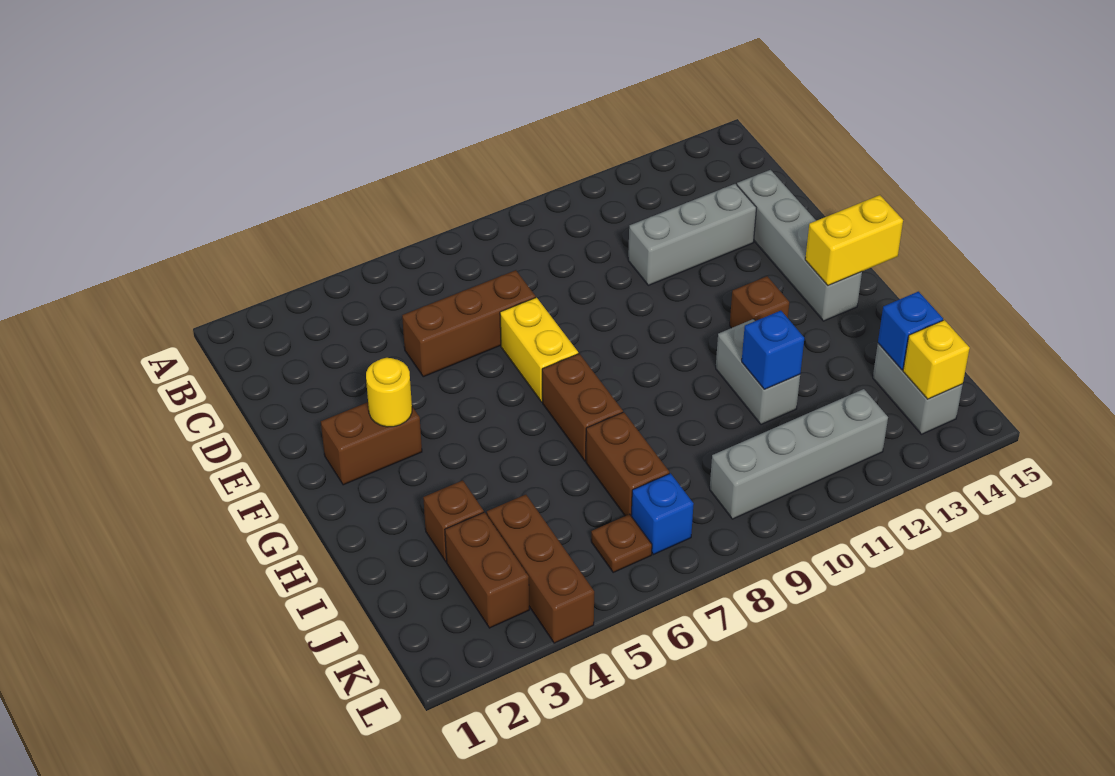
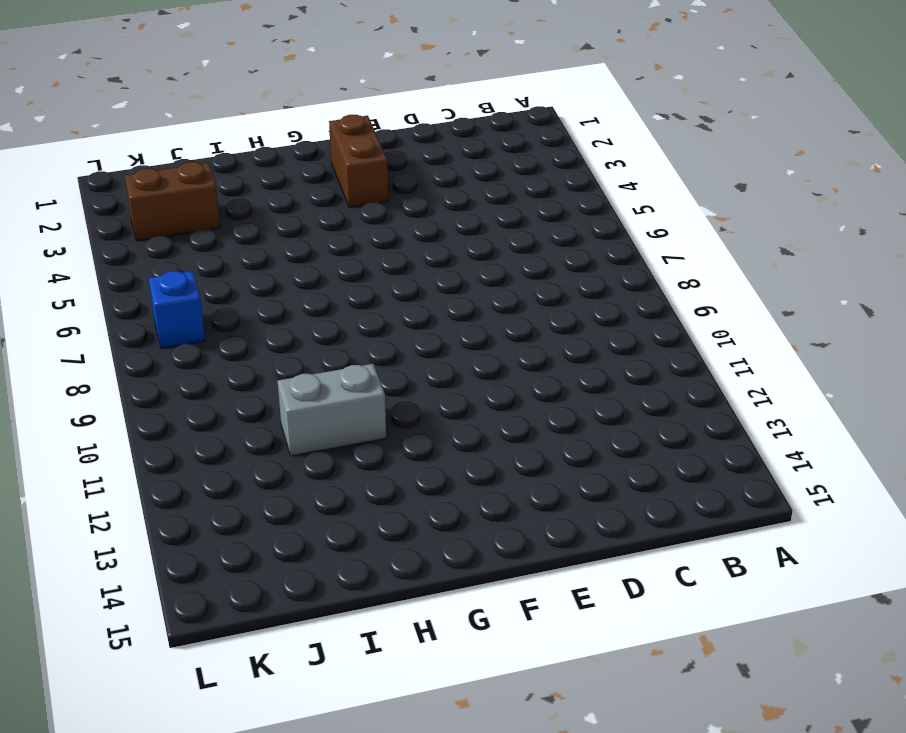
none -> brown brick D5:D7 level 1
none -> grey brick D11:D13 level 1
none -> grey brick D14:G14 level 1

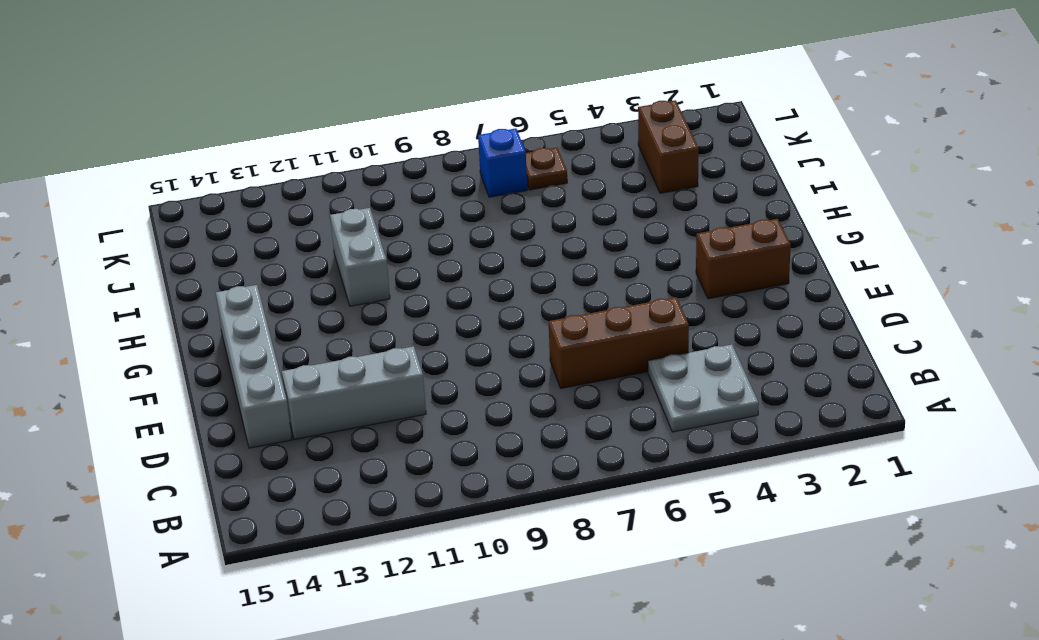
grey plate B4:C5 level 1 -> none
none -> yellow brick E7:F7 level 1
none -> brown brick G7:H7 level 1
none -> brown brick G12 level 1

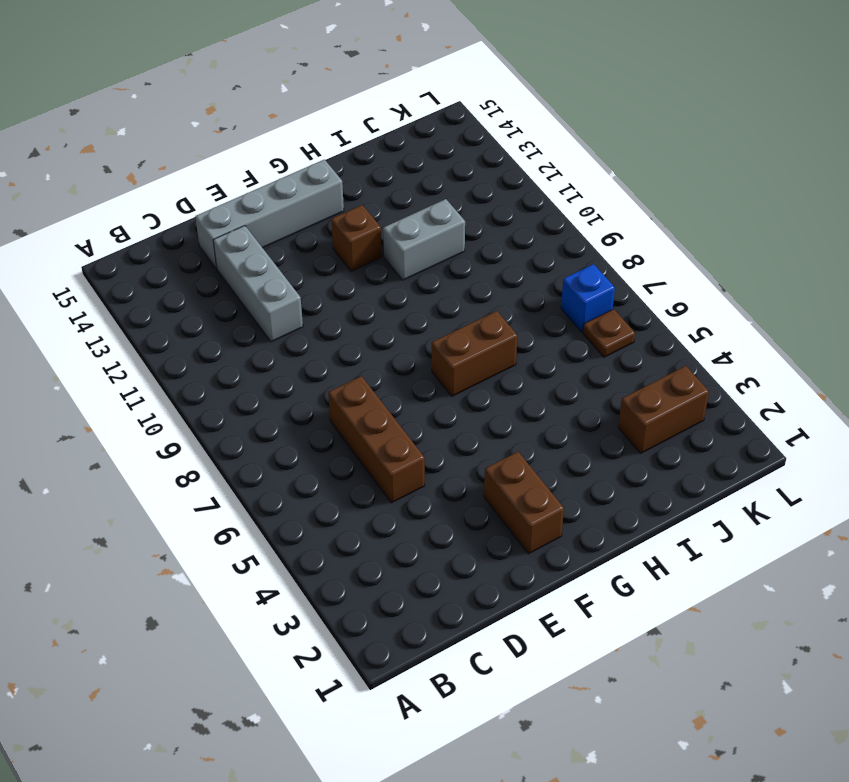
none -> yellow brick E7:F7 level 1
none -> brown brick I3 level 1
none -> brown brick I7:J7 level 1

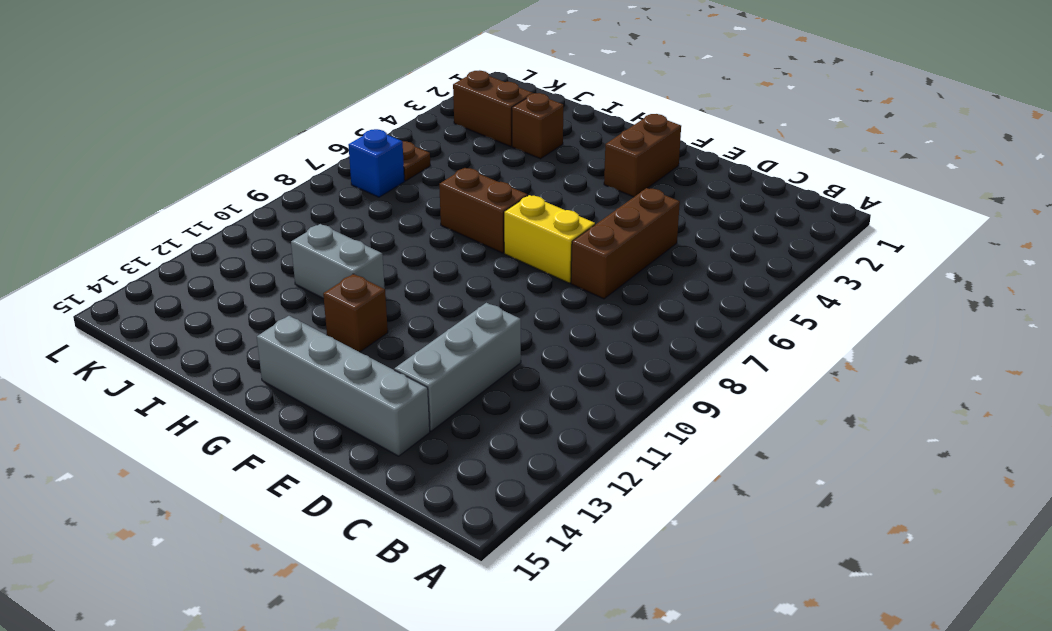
none -> brown brick I7:J7 level 1
none -> brown brick J4:L4 level 1
none -> grey brick J14:K14 level 1

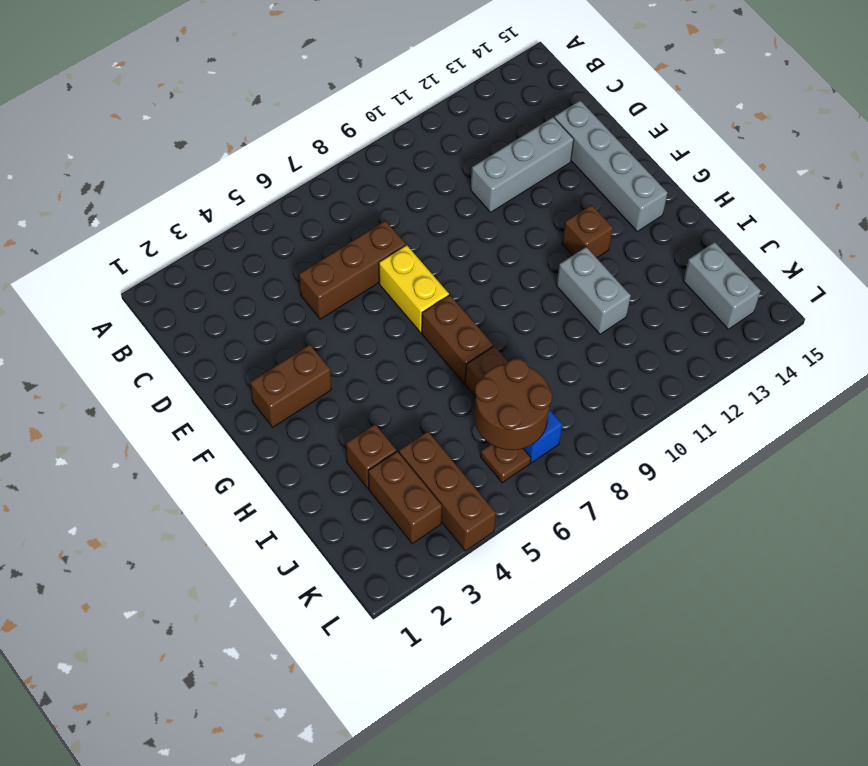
brown round brick J6:K7 level 2 -> none
none -> grey brick K9:K12 level 1
none -> yellow round brick F3 level 2
none -> yellow brick G14:G15 level 2

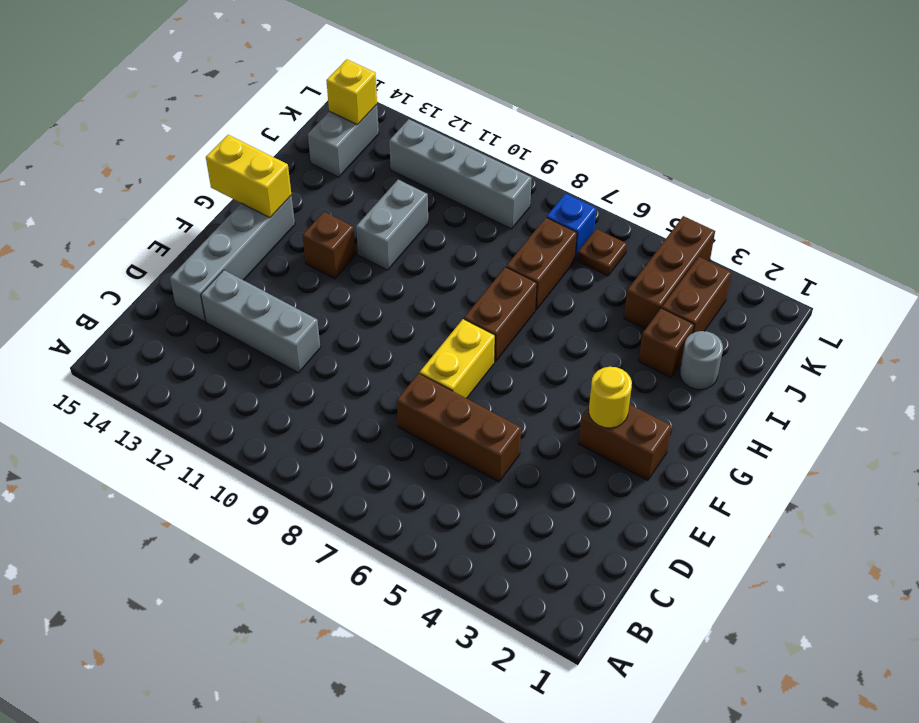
grey round brick I2 level 1 -> none
none -> blue brick I11 level 2
none -> blue brick J14 level 2

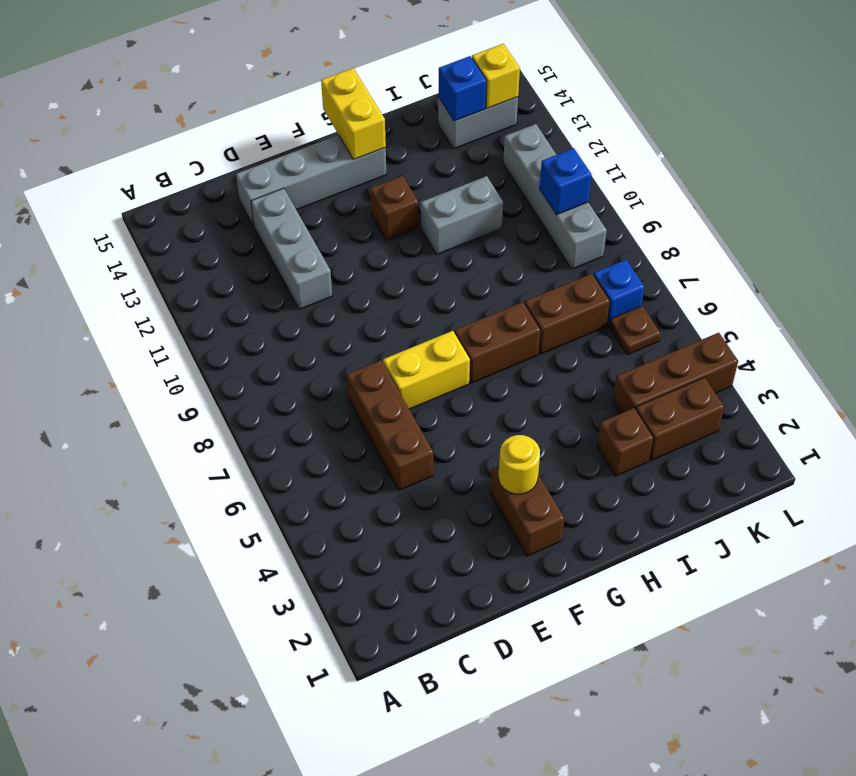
blue brick K10 level 2 -> blue brick I11 level 2

